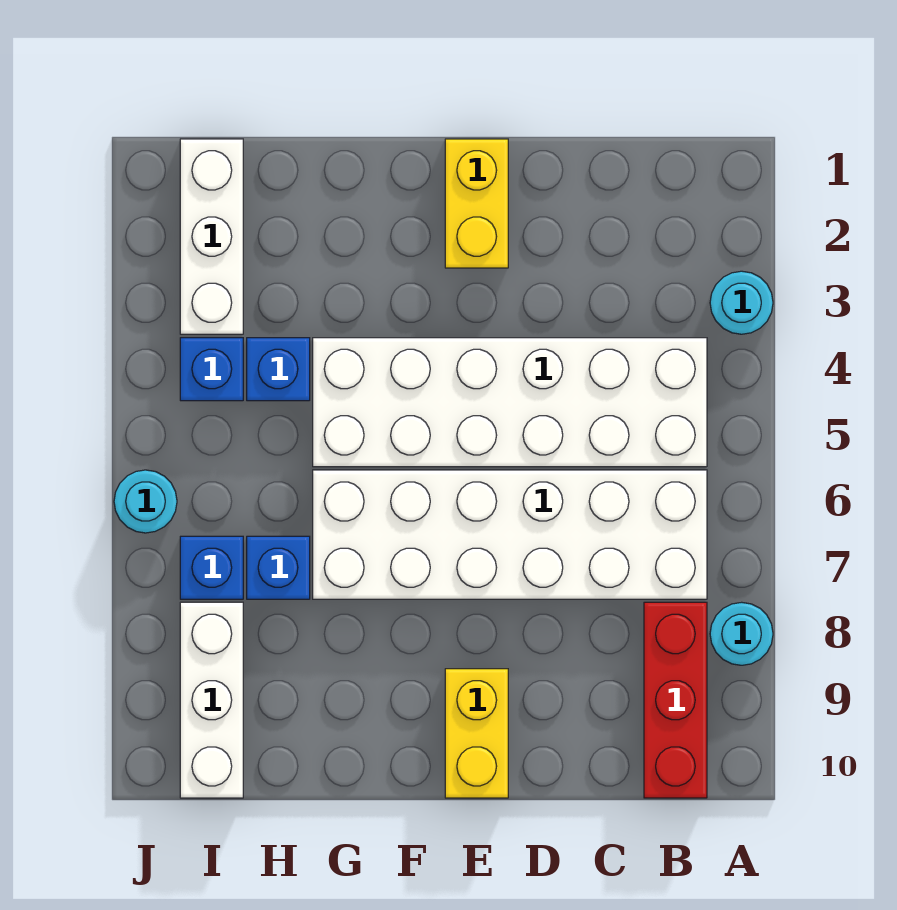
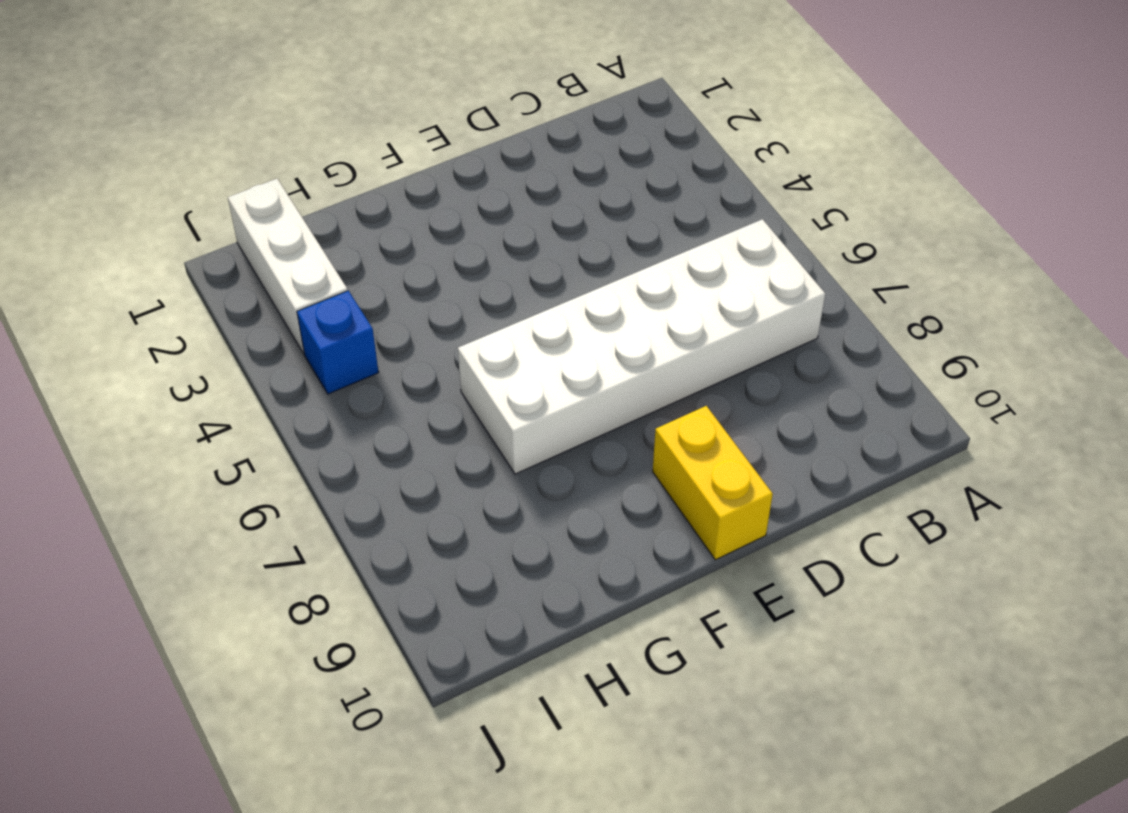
none -> cyan round brick A3 level 1
none -> cyan round brick A8 level 1
none -> white brick B4:G5 level 1

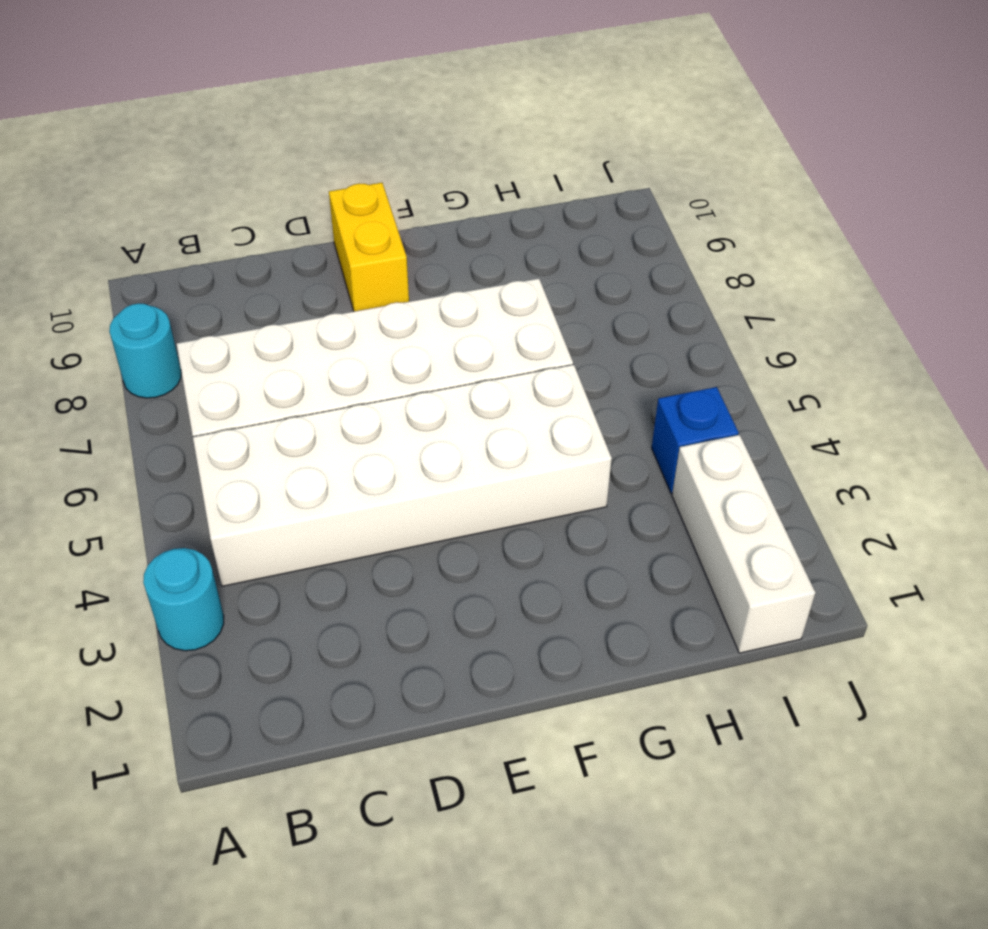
none -> red brick B8:B10 level 1
none -> yellow brick E1:E2 level 1
none -> blue brick H4 level 1

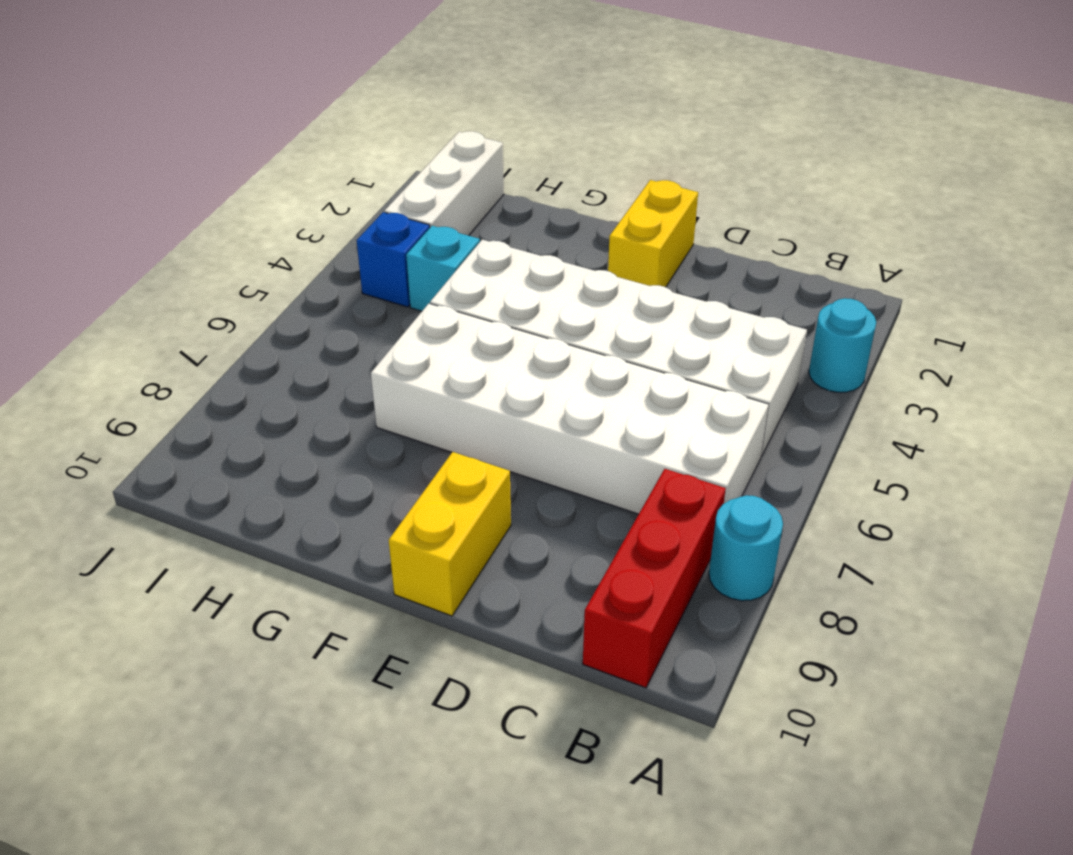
cyan brick H4 level 1 -> blue brick H4 level 1
none -> blue brick H7 level 1
none -> blue brick I7 level 1
none -> white brick I8:I10 level 1

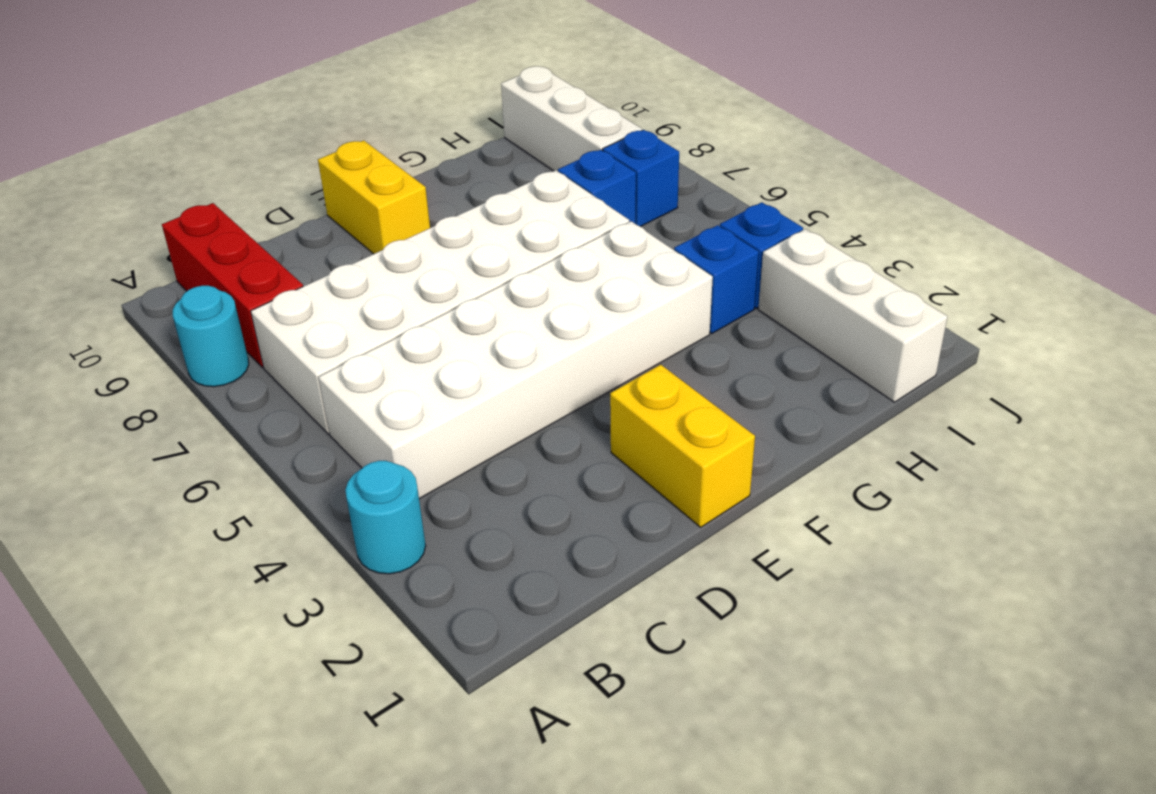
none -> cyan round brick J6 level 1

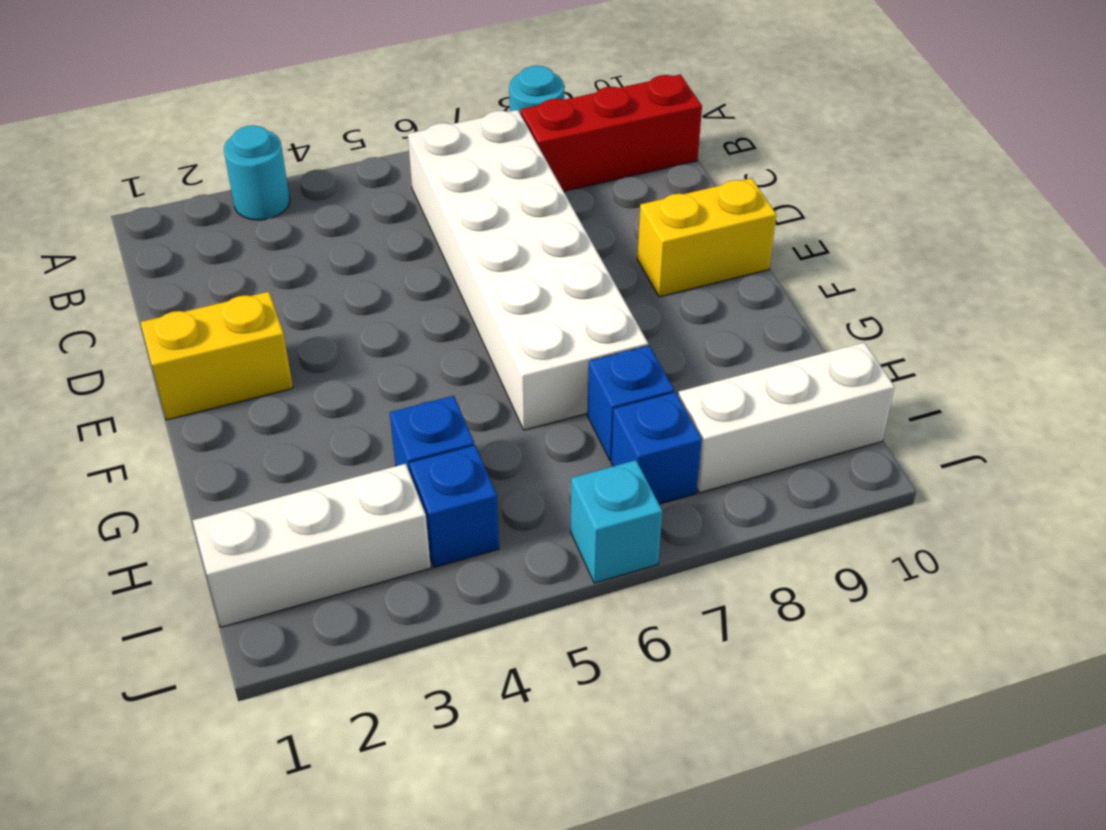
cyan brick J6 level 1 -> cyan round brick J6 level 1
none -> white brick B4:G5 level 1

